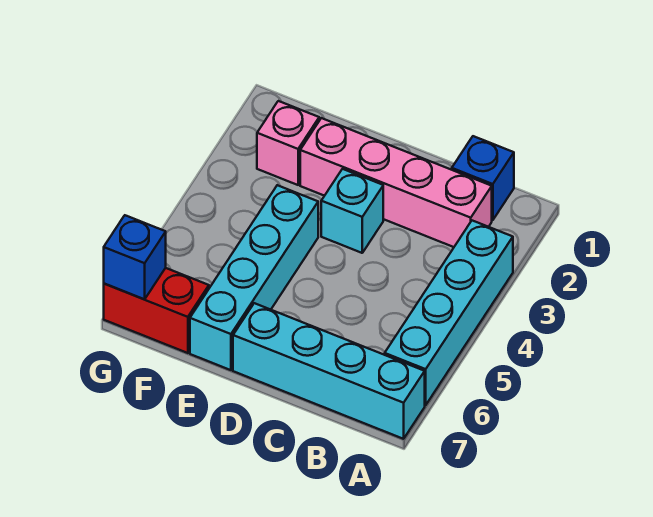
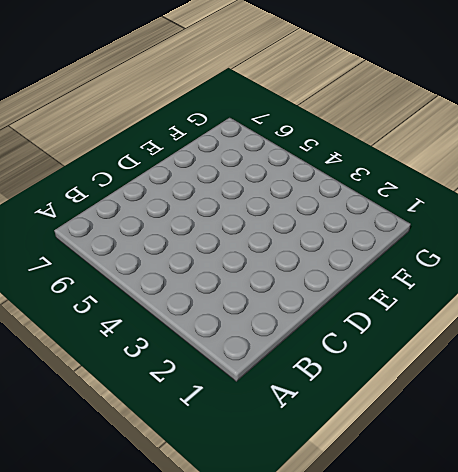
none -> cyan brick A3:A6 level 1
none -> cyan brick A7:D7 level 1

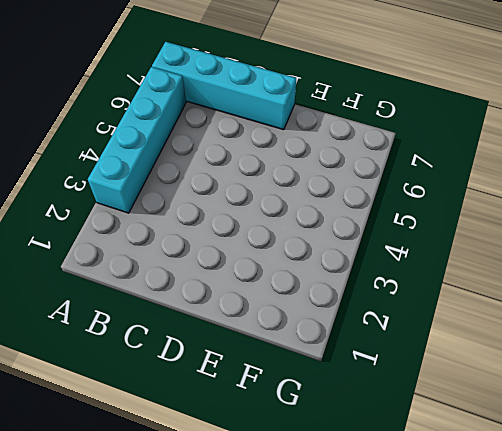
none -> blue brick B1 level 1
none -> pink brick B2:E2 level 1

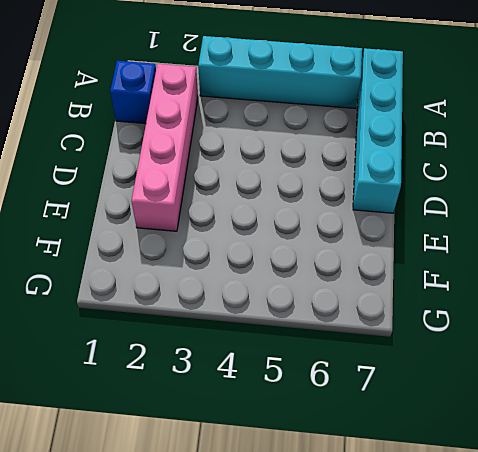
none -> cyan brick D3 level 1
none -> cyan brick E4:E7 level 1

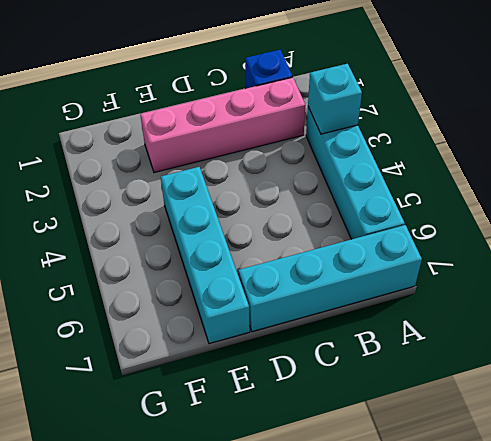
cyan brick A3 level 2 -> cyan brick D3 level 1
none -> pink brick F2 level 1
none -> red brick F7:G7 level 1

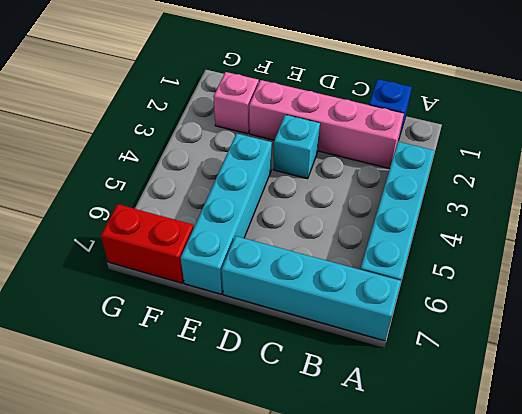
none -> blue brick G7 level 2

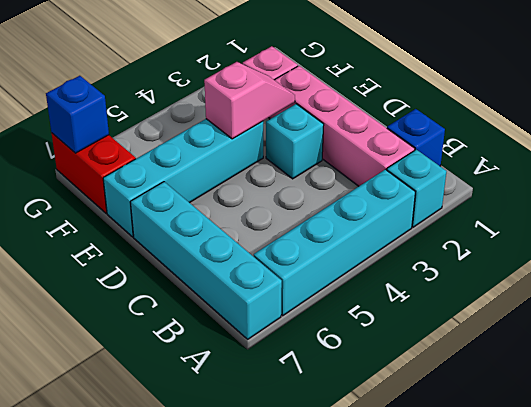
cyan brick A2 level 1 -> none
pink slope E3:E4 level 2 top 4 -> none

